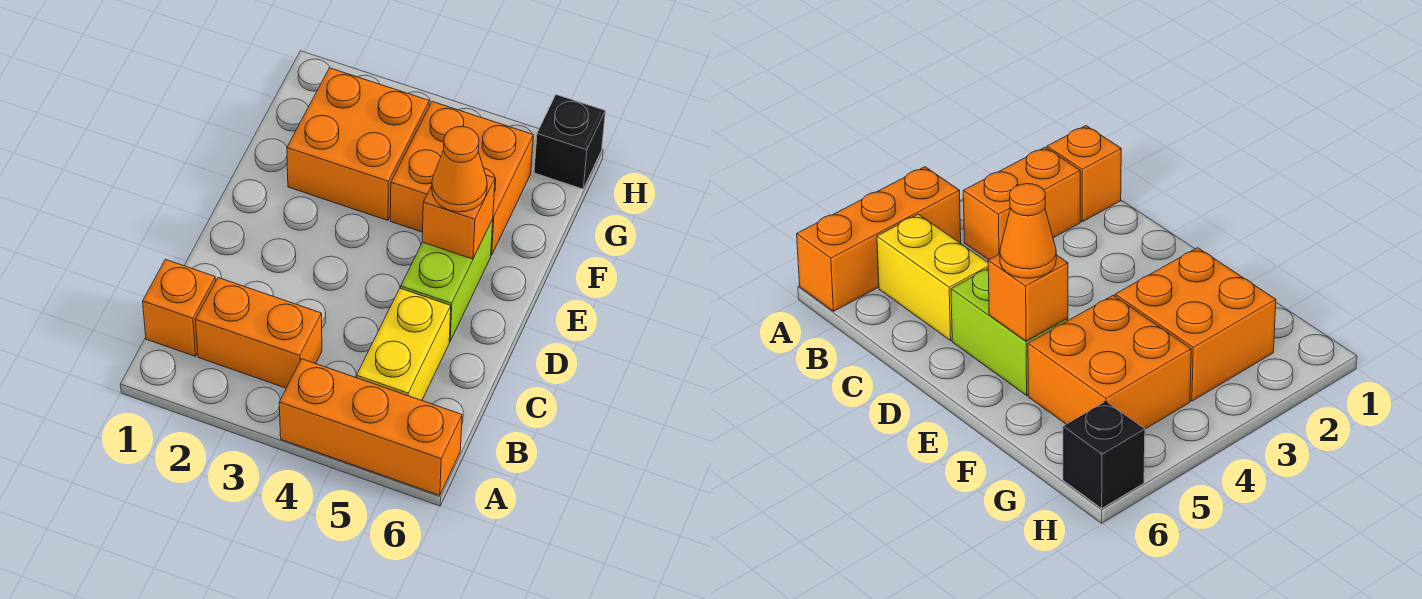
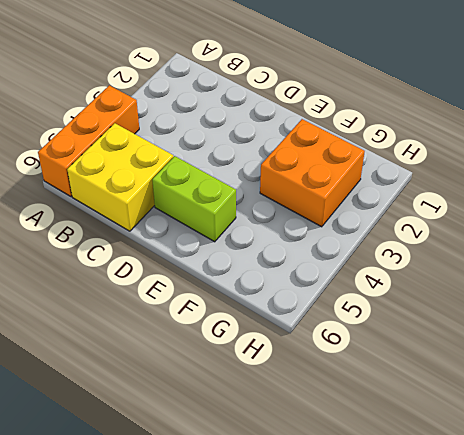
yellow brick B5:C6 level 1 -> yellow brick B5:C5 level 1
none -> orange brick B1 level 1
none -> orange brick B2:B3 level 1

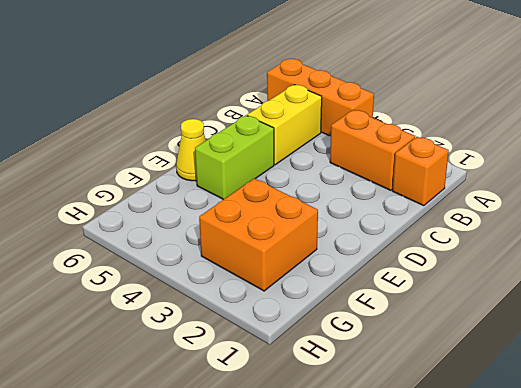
yellow cone E6 level 1 -> none
none -> orange brick F4:G5 level 1
none -> black brick H6 level 1

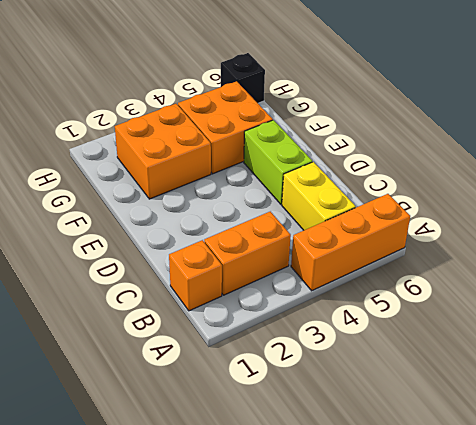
none -> orange brick E5 level 2
none -> orange cone E5 level 3

